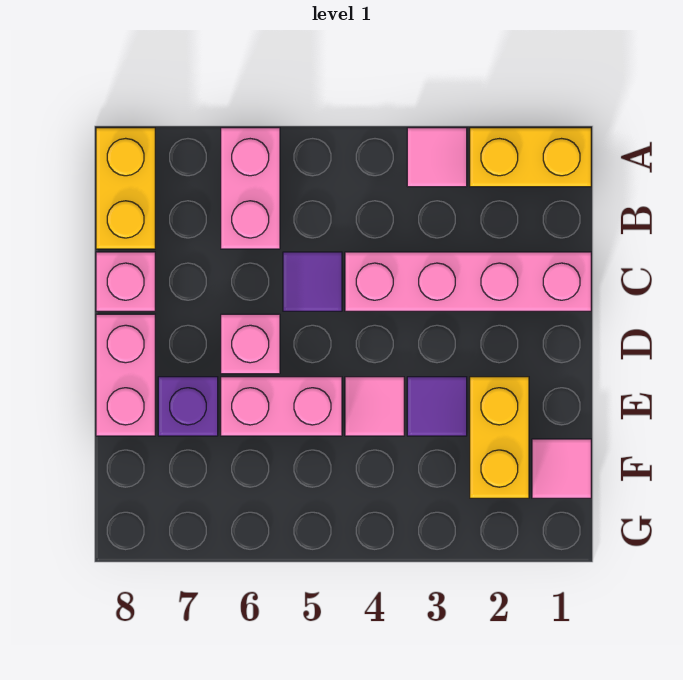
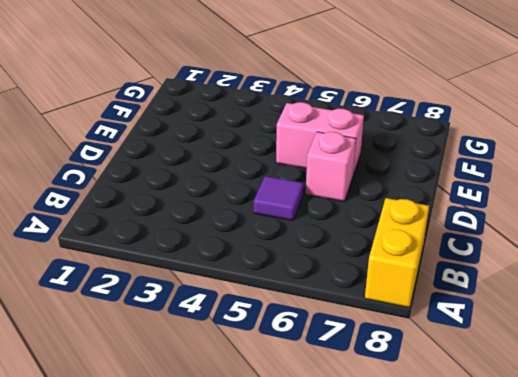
none -> yellow brick A1:A2 level 1
none -> pink tile A3 level 1
none -> pink brick A6:B6 level 1

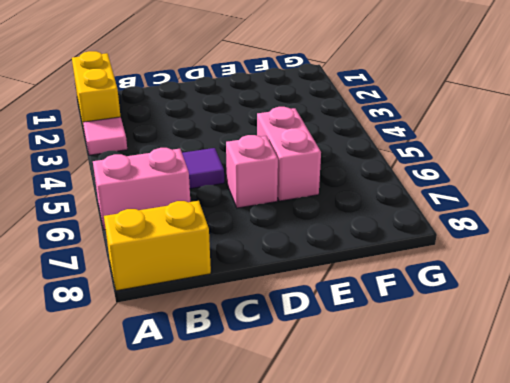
none -> pink brick C1:C4 level 1
none -> pink brick C8 level 1
none -> pink brick D8:E8 level 1

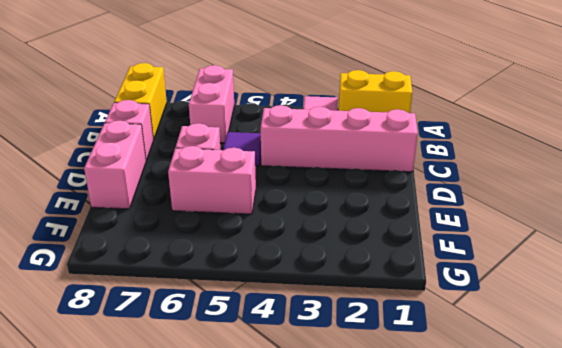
none -> yellow brick E2:F2 level 1
none -> purple tile E3 level 1
none -> pink tile E4 level 1

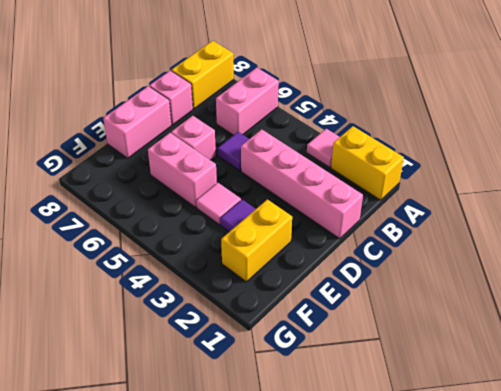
none -> purple brick E7 level 1
none -> pink tile F1 level 1

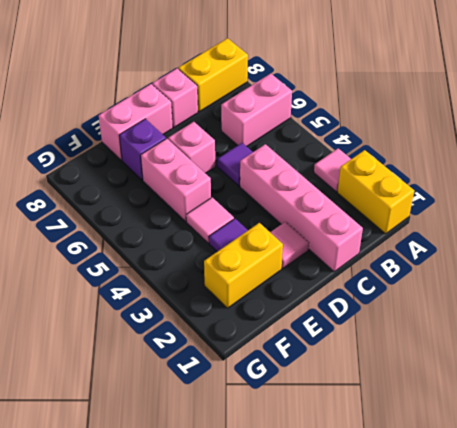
pink tile D2 level 1 -> pink tile F1 level 1

